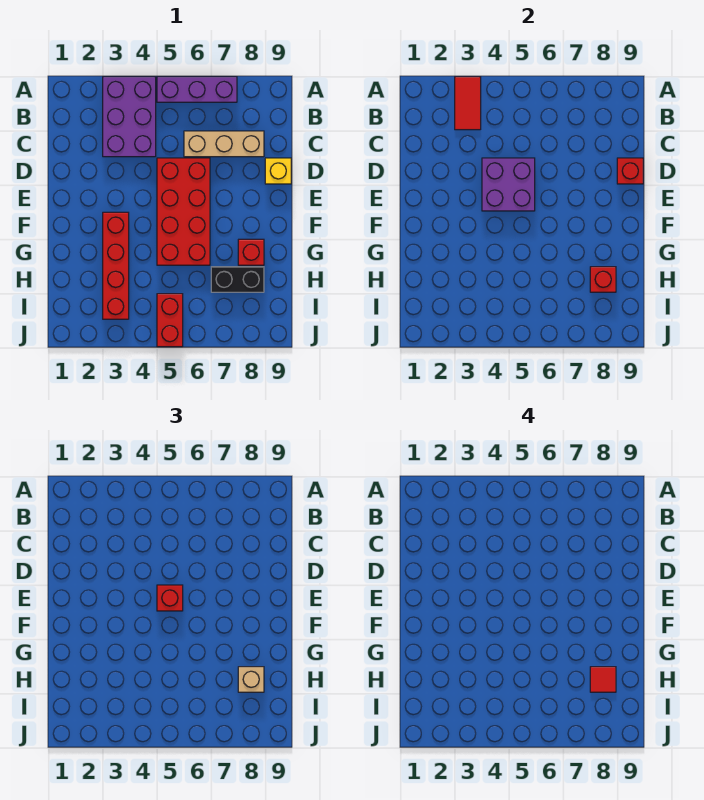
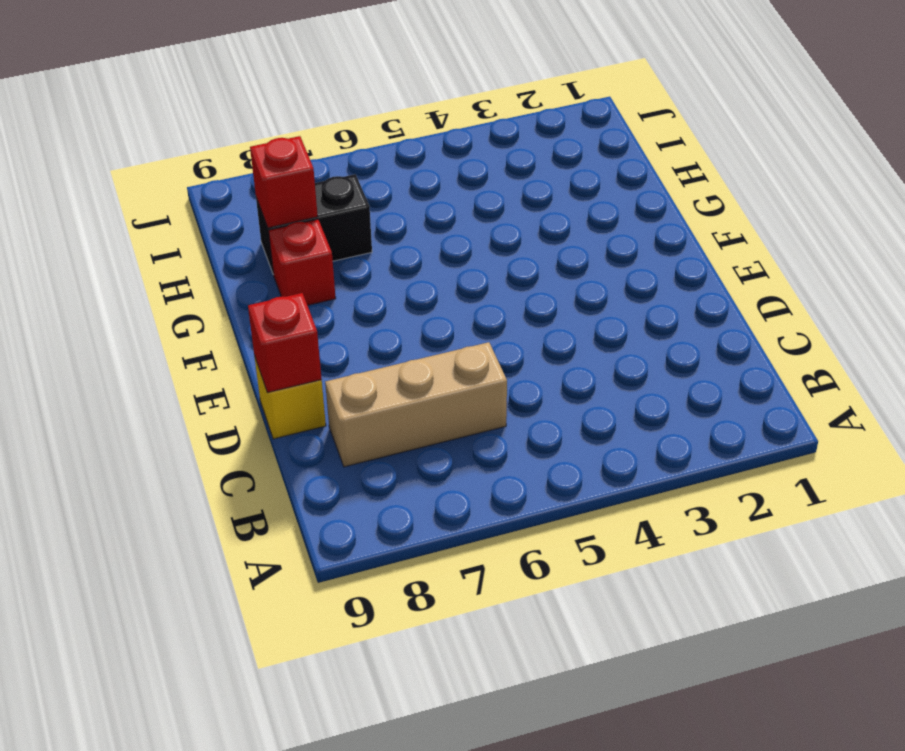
none -> purple brick A3:C4 level 1
none -> purple brick A5:A7 level 1
none -> red brick D5:G6 level 1

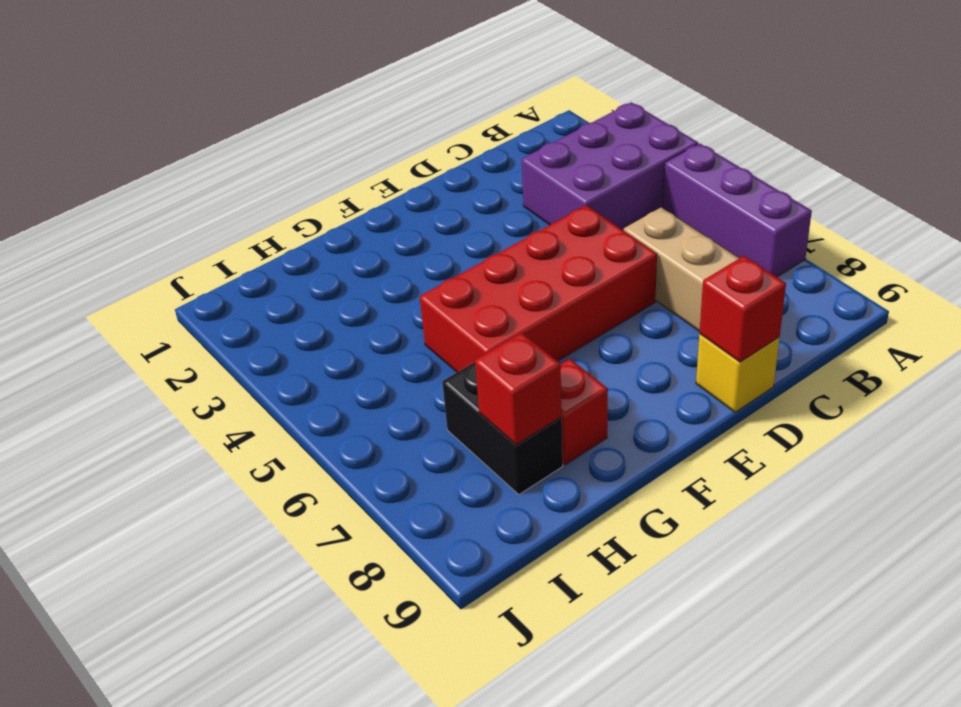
none -> red brick F3:I3 level 1
none -> red brick I5:J5 level 1
none -> red tile A3:B3 level 2

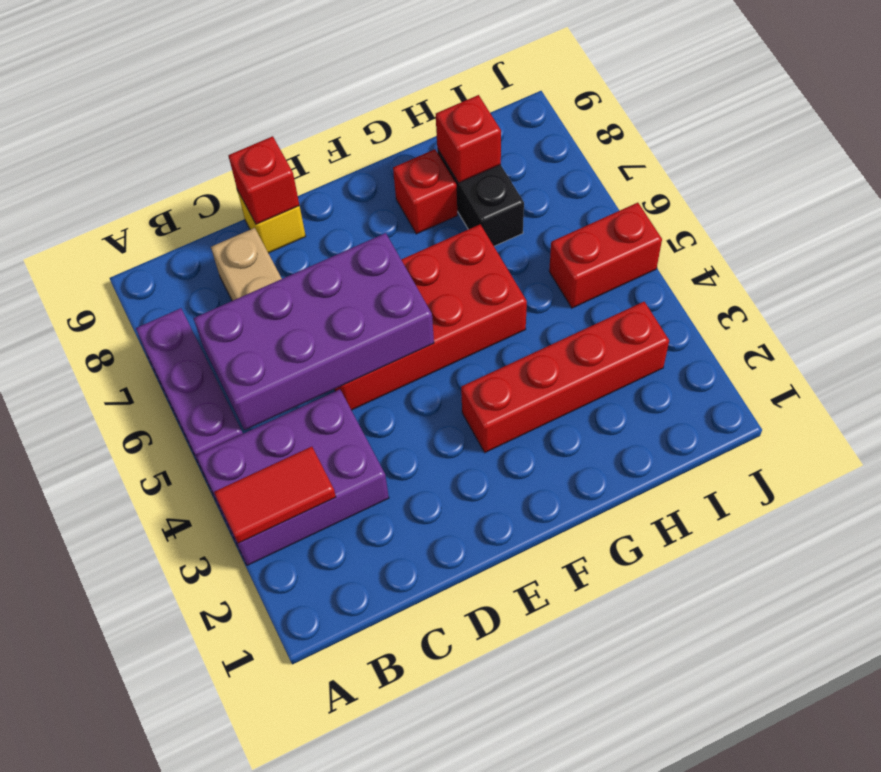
purple brick B5:E6 level 2 -> purple brick D4:E5 level 2
none -> red brick E5 level 3
none -> tan brick H8 level 3
none -> red tile H8 level 4

